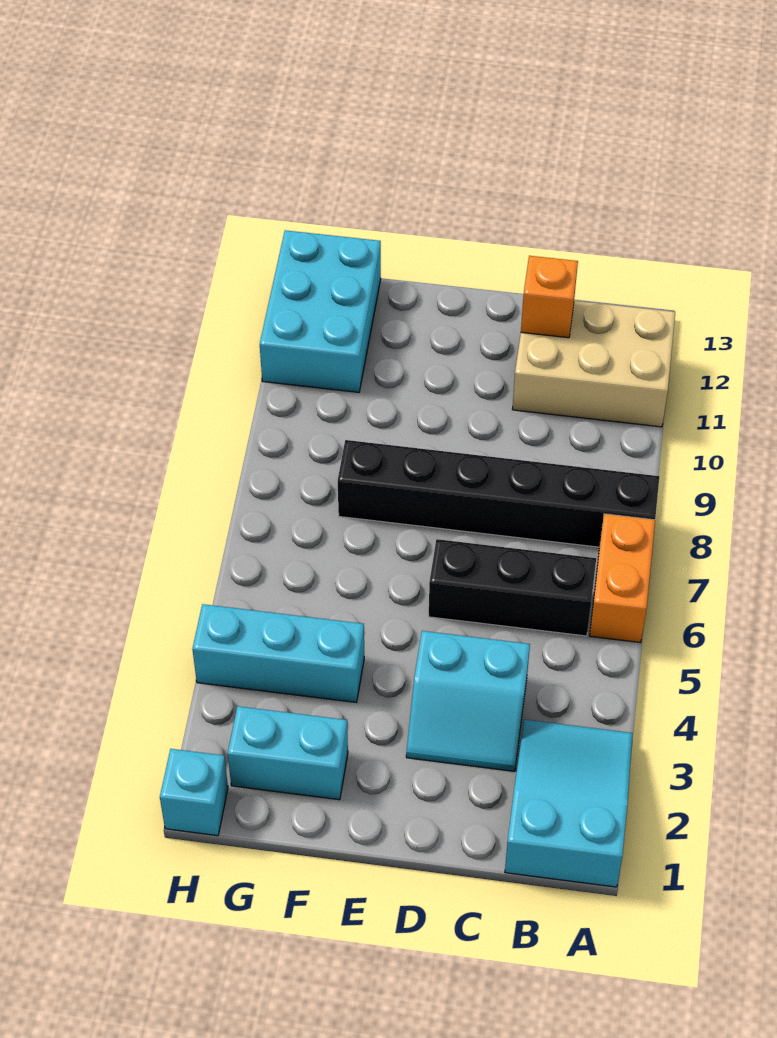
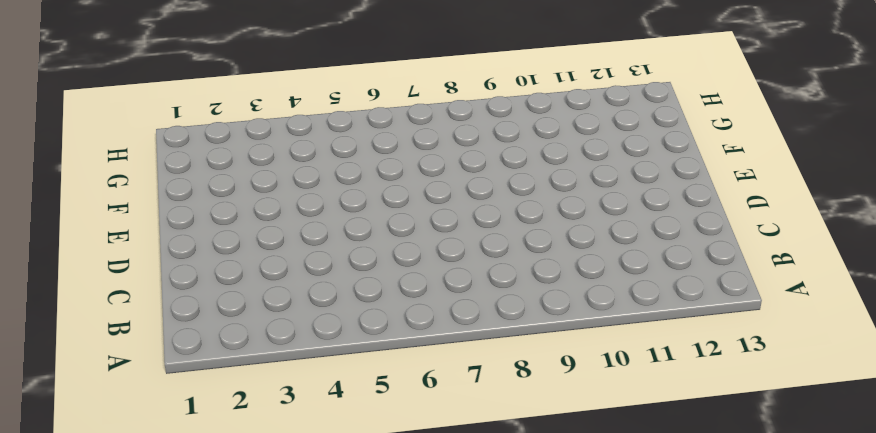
none -> cyan slope A1:B3 level 1 top 1
none -> orange brick A6:A7 level 1

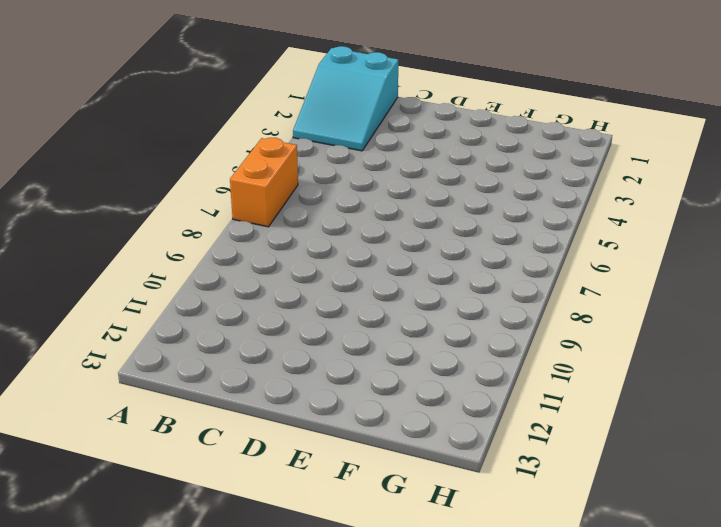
none -> black brick A8:F8 level 1
none -> tan brick A11:C12 level 1

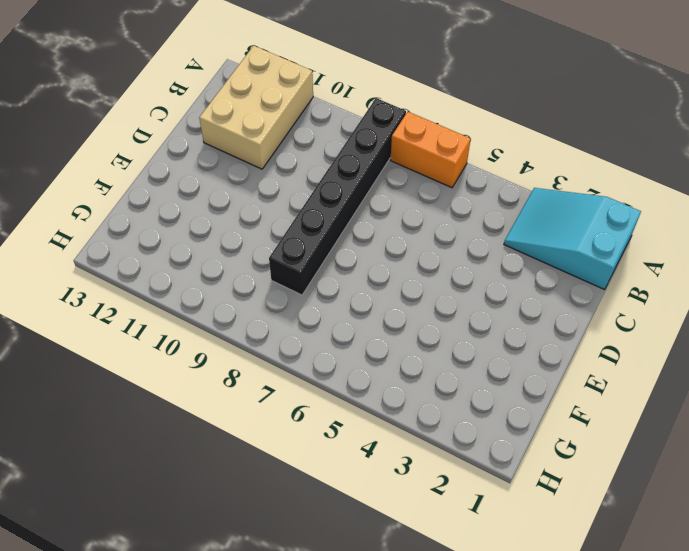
none -> black brick B6:D6 level 1
none -> cyan slope C3:D4 level 1 top 4

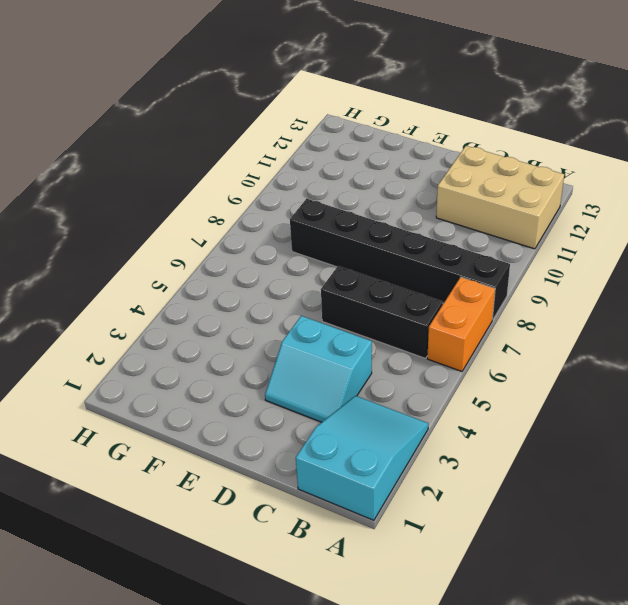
none -> cyan brick F2:G2 level 1
none -> cyan brick F4:H4 level 1

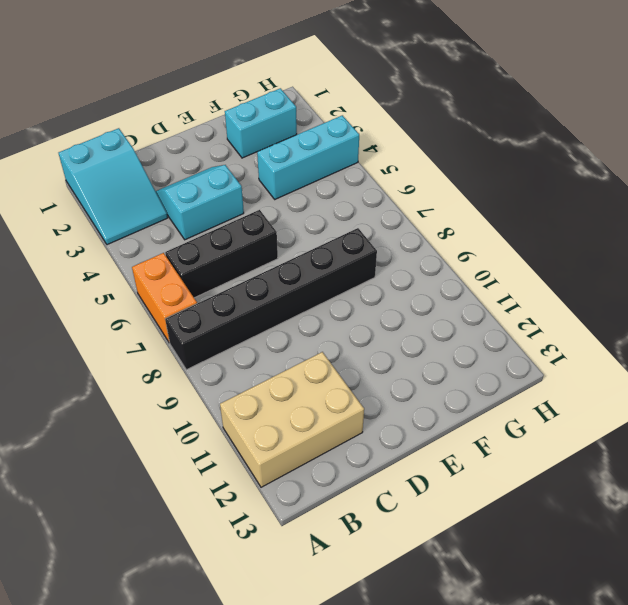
none -> cyan brick G11:H13 level 1
none -> cyan brick H1 level 1

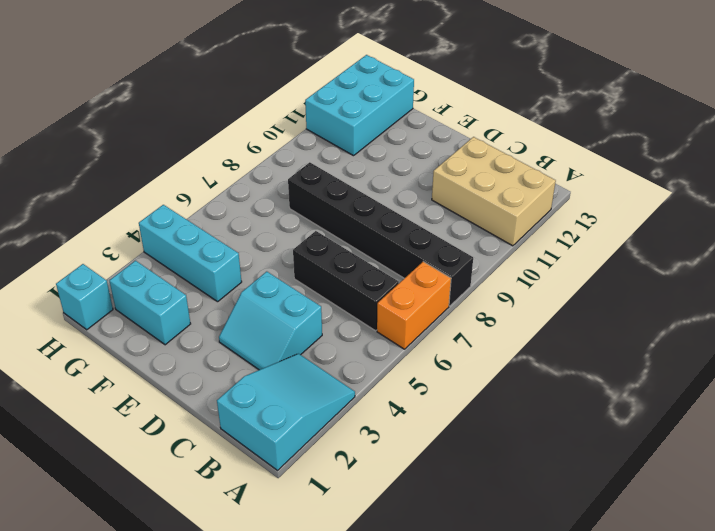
none -> orange brick C12 level 2

